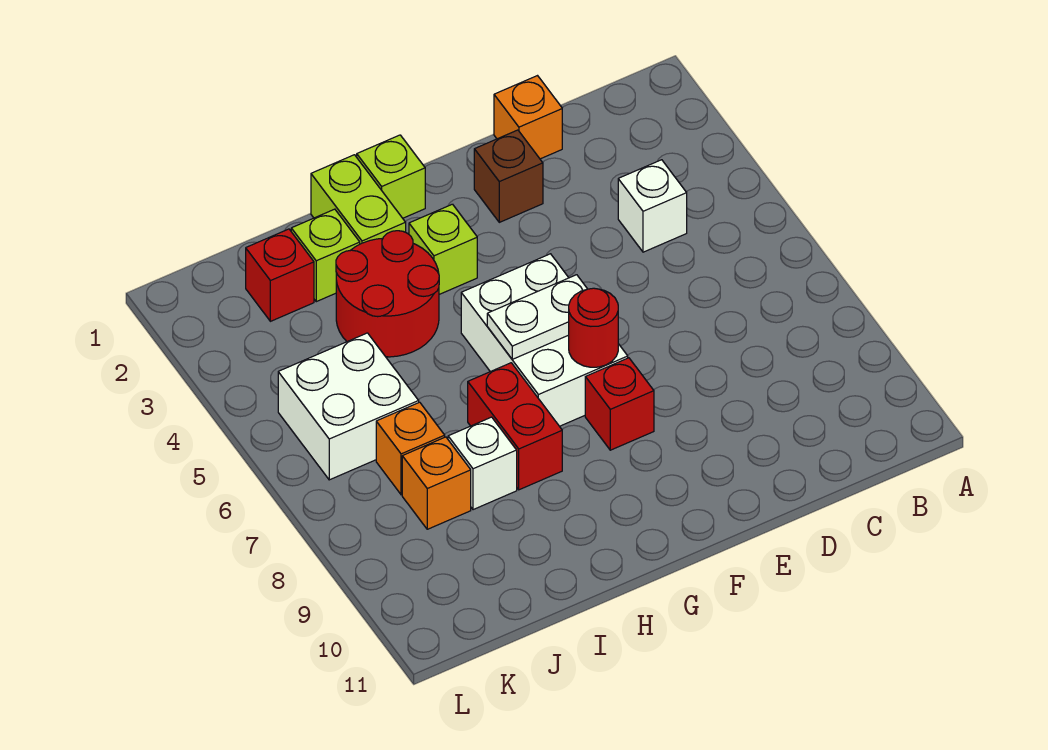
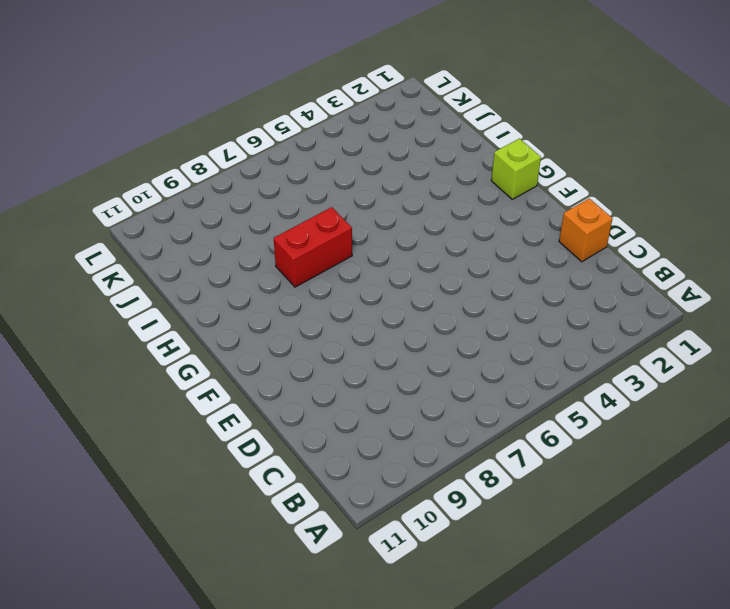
none -> white brick C4 level 1
none -> brown brick E2 level 1
none -> white brick F5:G7 level 1

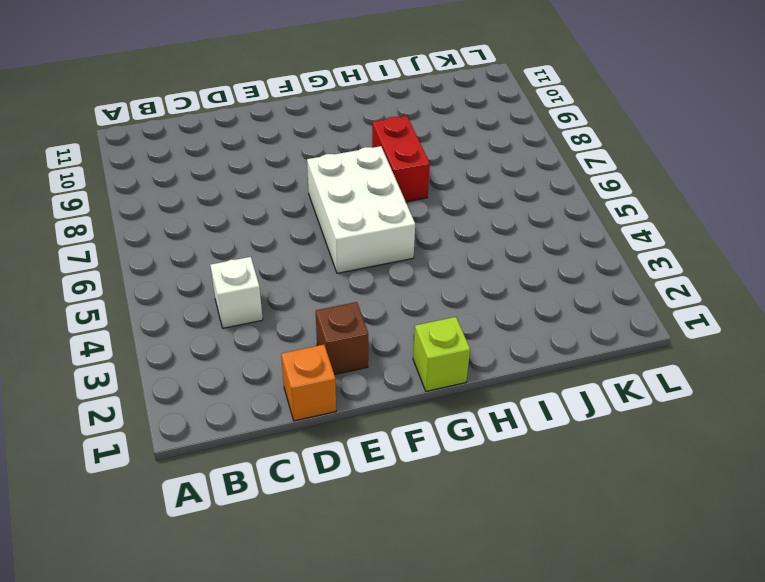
none -> red brick F8 level 1
none -> lime brick G3 level 1
none -> lime brick H1:H2 level 1

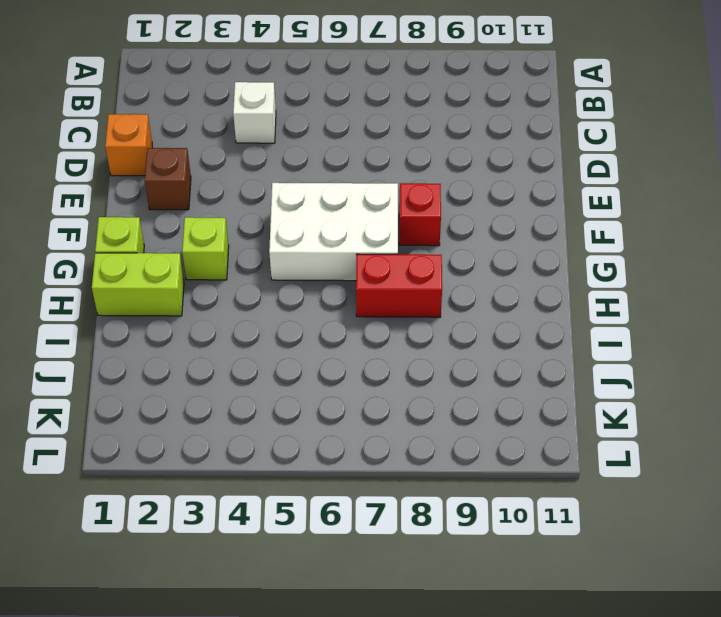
none -> red round brick H3:I4 level 1
none -> lime brick I2 level 1
none -> white brick I8 level 1

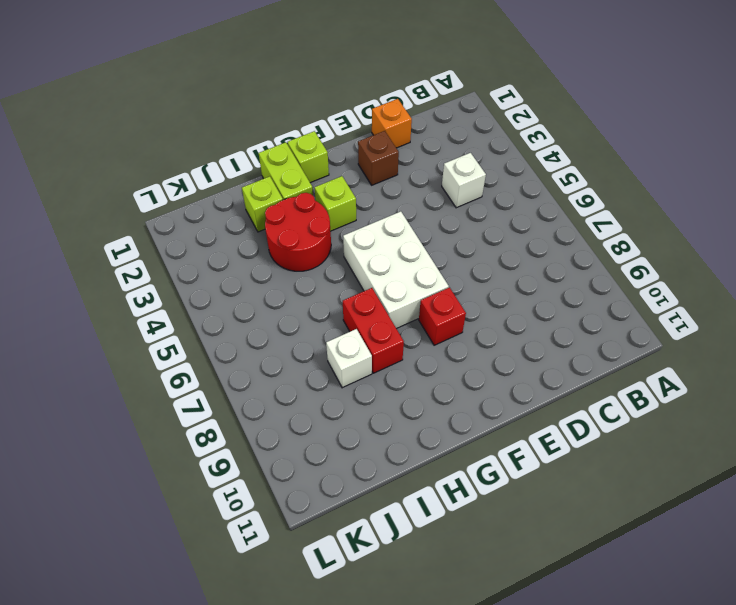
none -> red brick J2 level 1
none -> white brick J5:K6 level 1
none -> orange brick J7 level 1

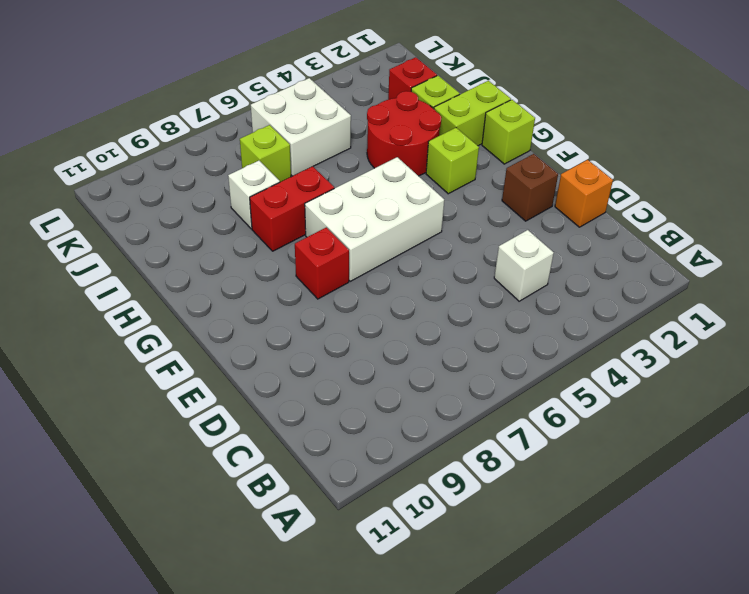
lime brick J7 level 1 -> orange brick J7 level 1
none -> orange brick J8 level 1
none -> white plate F6:G6 level 2
none -> red round brick F7 level 2

